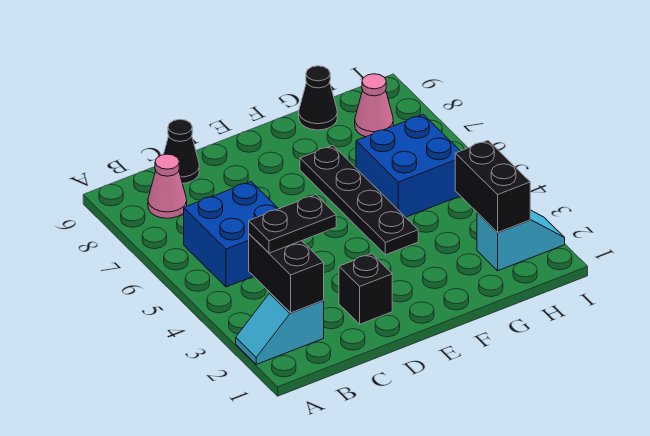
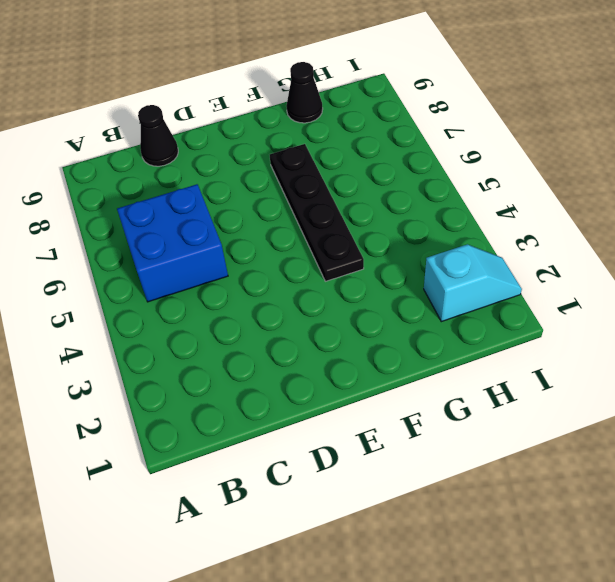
none -> cyan slope A2:B2 level 1 top B
none -> pink cone B8 level 1
none -> black brick D2 level 1

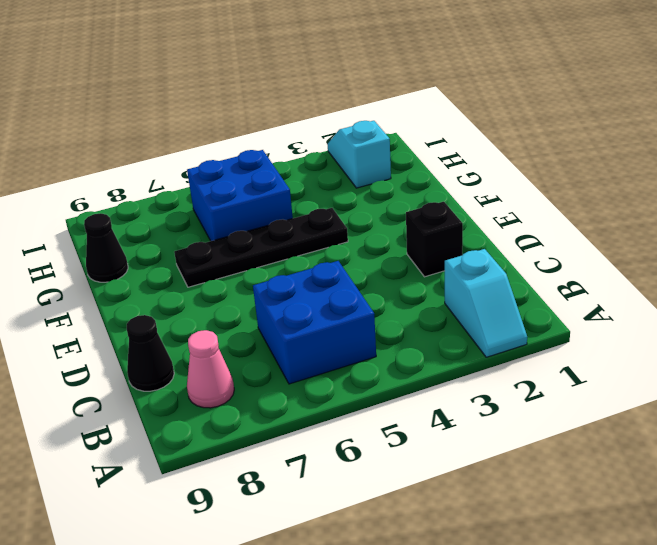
none -> pink cone H8 level 1
none -> black brick B2:B3 level 2
none -> black brick H2:H3 level 2

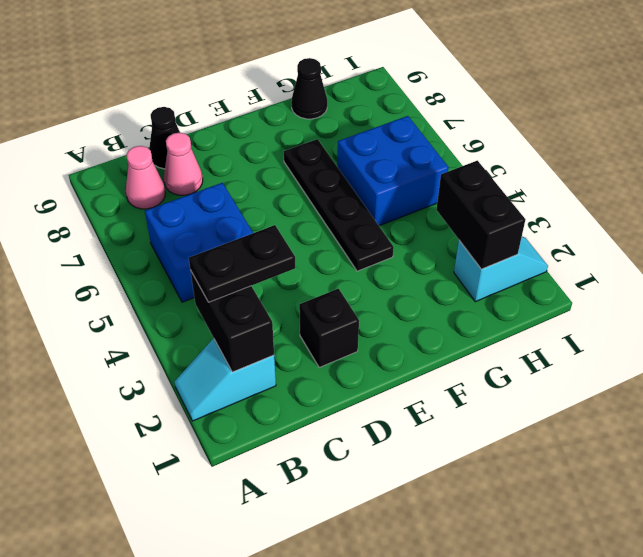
pink cone C8 level 1 -> pink cone H8 level 1

